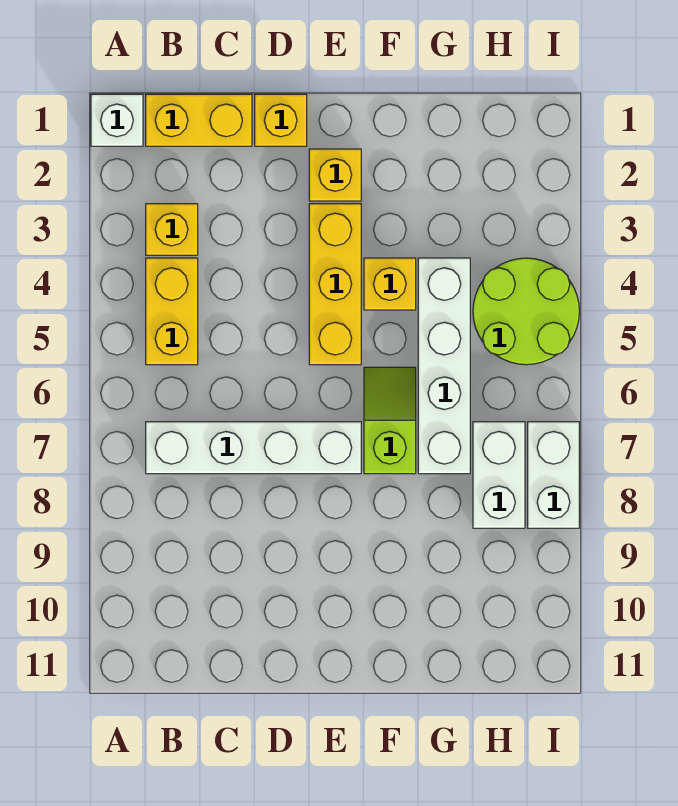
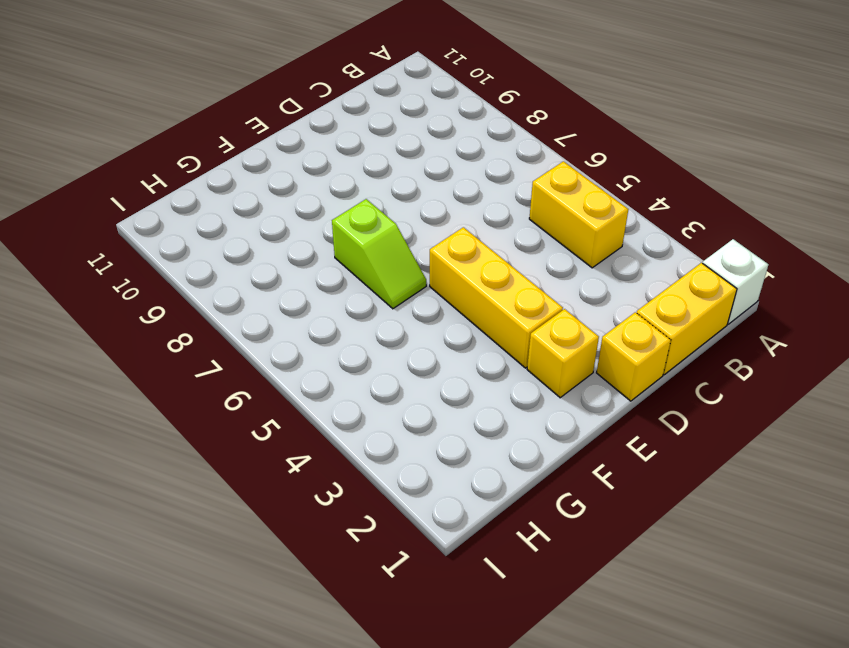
none -> yellow brick B3 level 1
none -> white brick B7:E7 level 1
none -> yellow brick F4 level 1

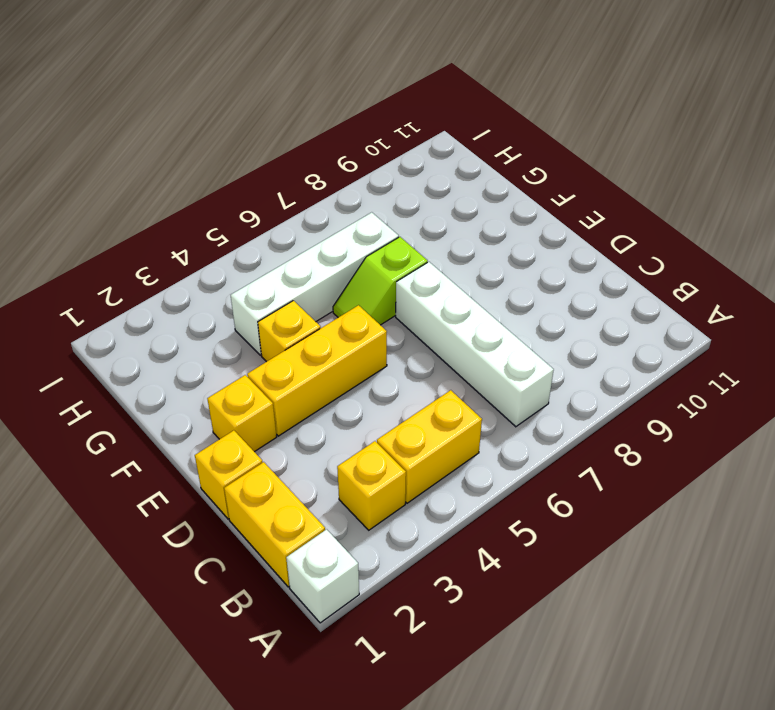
none -> lime round brick H4:I5 level 1
none -> white brick H7:H8 level 1
none -> white brick I7:I8 level 1

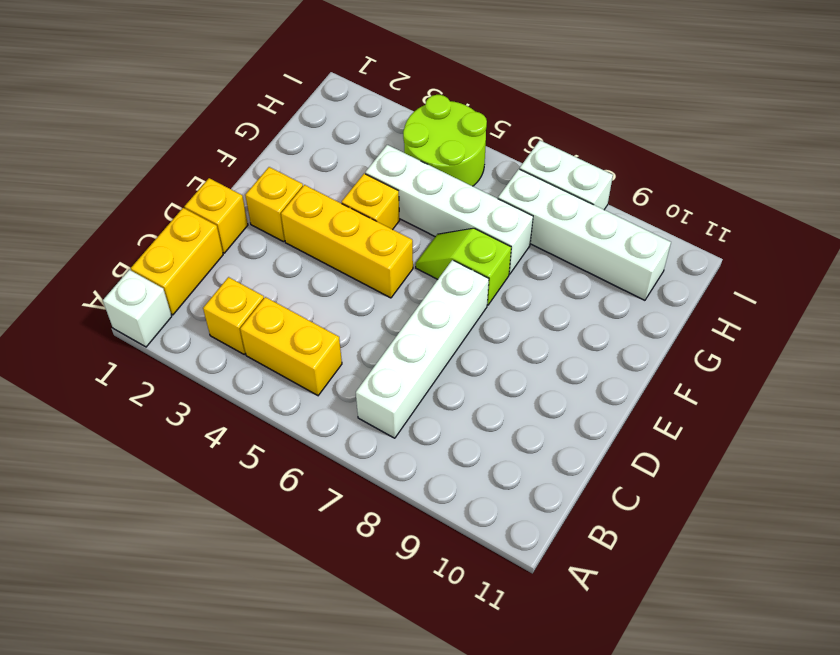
white brick H7:H10 level 1 -> white brick H7:H8 level 1

